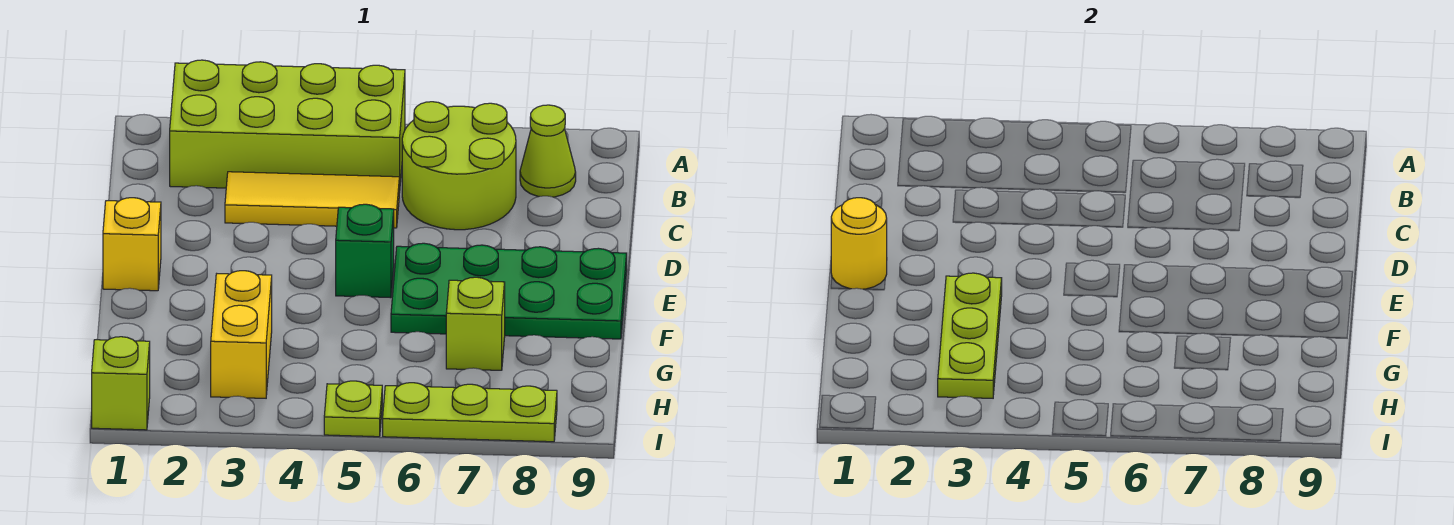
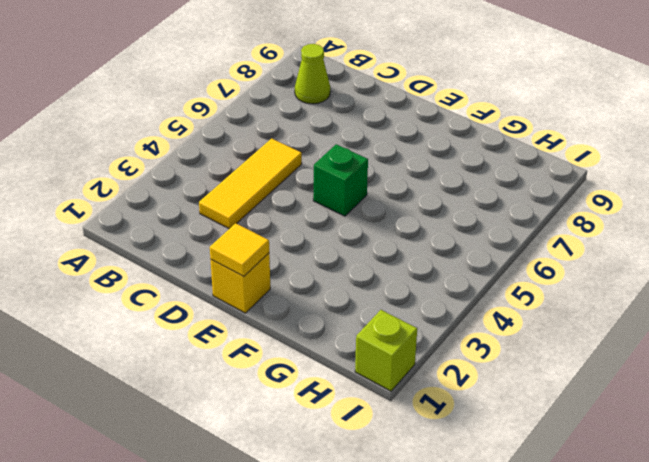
yellow tile E1 level 2 -> yellow round brick E1 level 2
none -> lime brick A2:B5 level 1
none -> lime round brick B6:C7 level 1
none -> green plate E6:F9 level 1

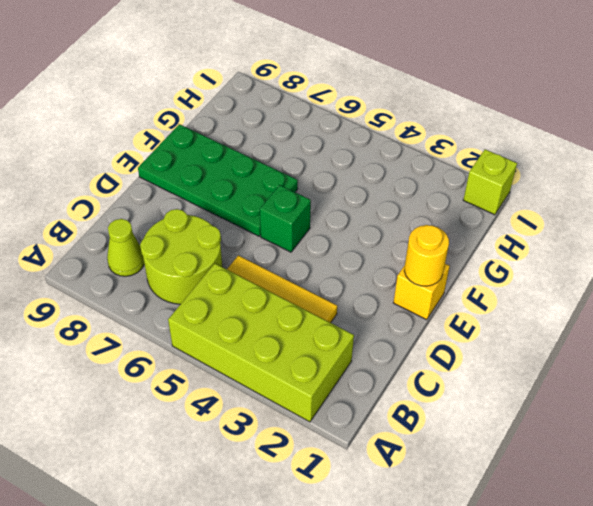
none -> yellow brick G3:H3 level 1
none -> lime brick G7 level 1
none -> lime plate I5 level 1

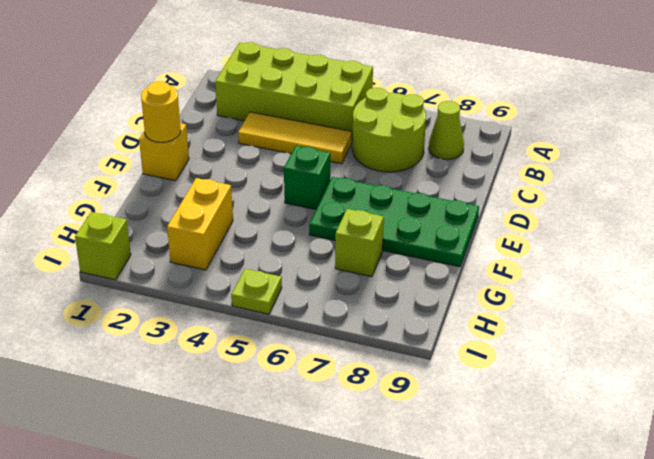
none -> lime plate I6:I8 level 1
none -> lime plate F3:H3 level 2

